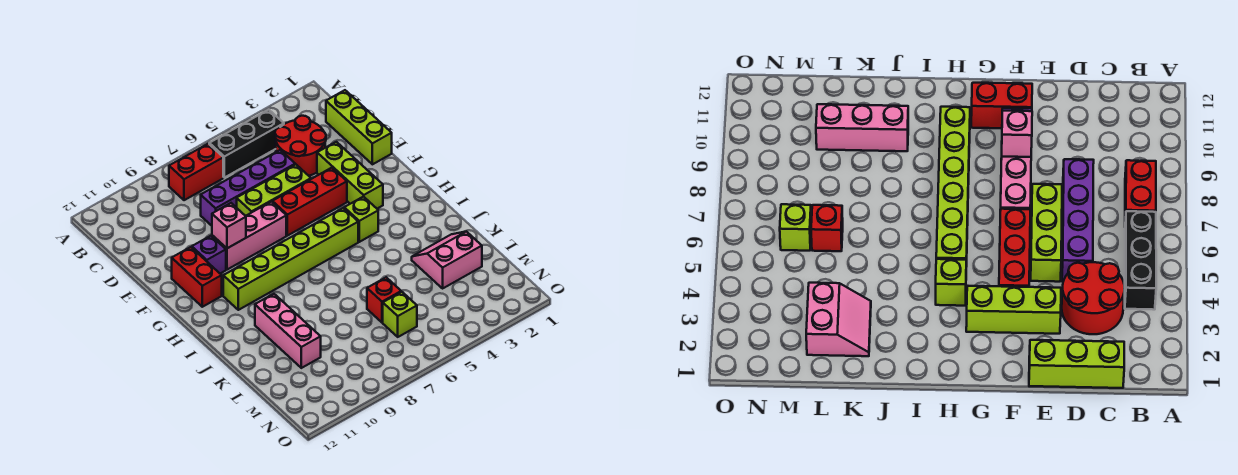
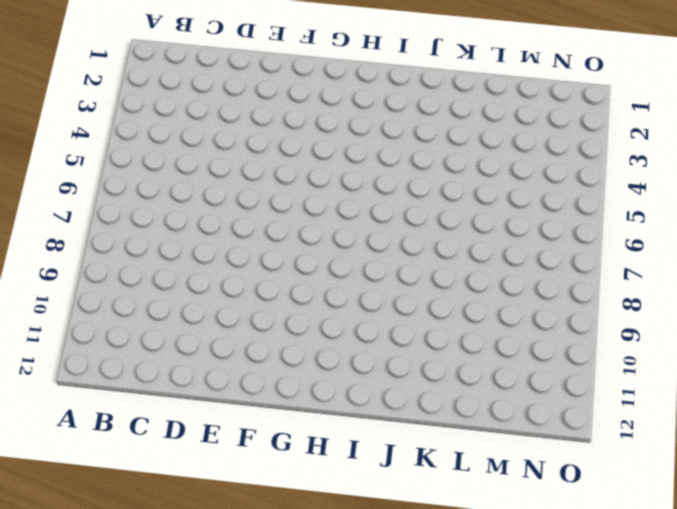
none -> black brick B4:B6 level 1
none -> red brick B7:B8 level 1
none -> lime brick C1:E1 level 1

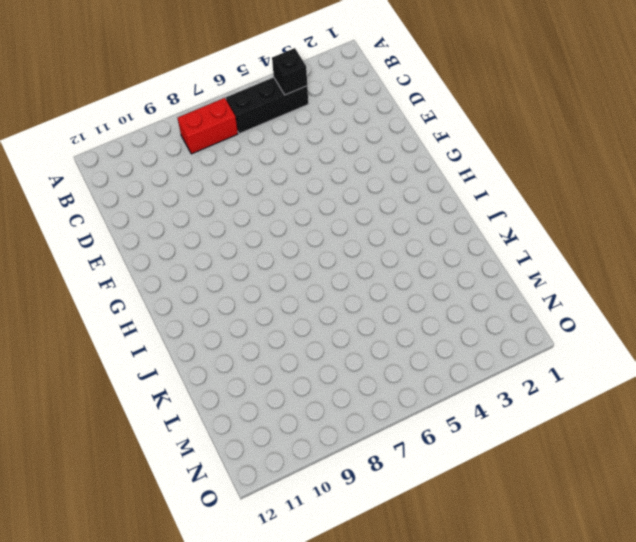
black brick B4 level 2 -> none
none -> lime brick C1:E1 level 1
none -> red round brick C3:D4 level 1
none -> purple brick D5:D8 level 1

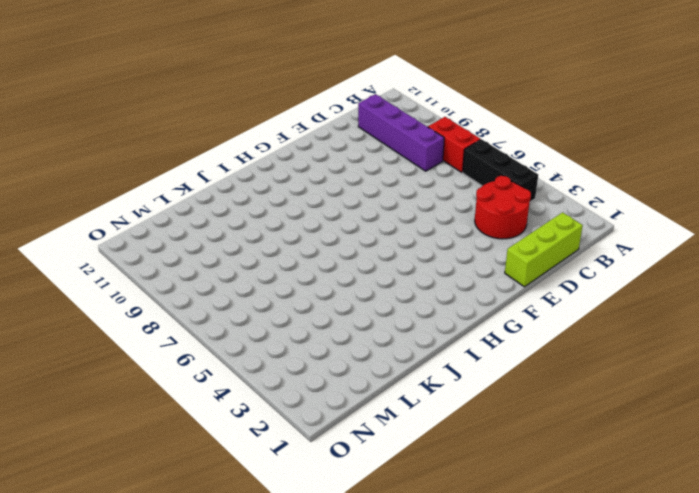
purple brick C8:C11 level 1 -> purple brick D5:D8 level 1
none -> lime brick E3:G3 level 1
none -> lime brick E5:E7 level 1
none -> red brick F4:F6 level 1

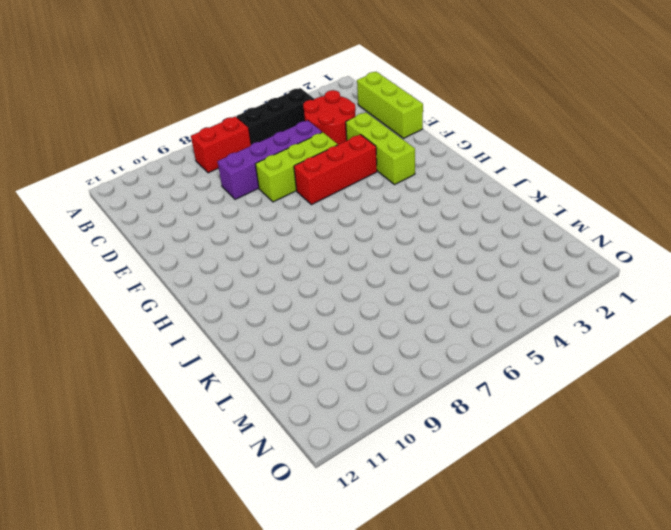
none -> pink brick F7:F9 level 1
none -> purple brick F10 level 1
none -> red brick F11:G11 level 1

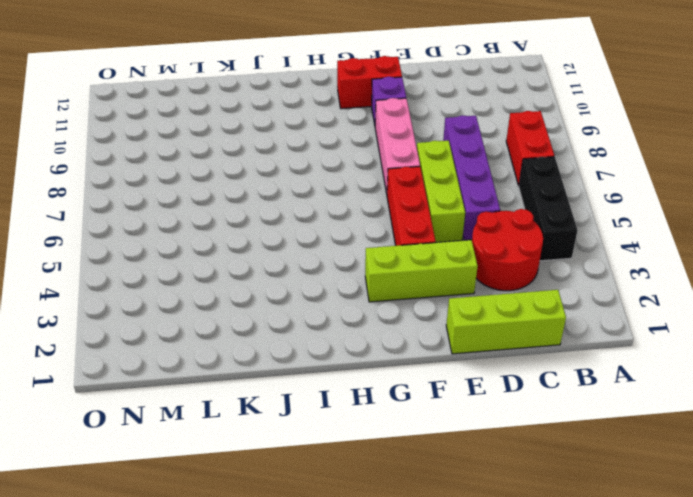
none -> lime brick H4 level 1
none -> lime brick H5:H10 level 1
none -> pink brick J10:L10 level 1

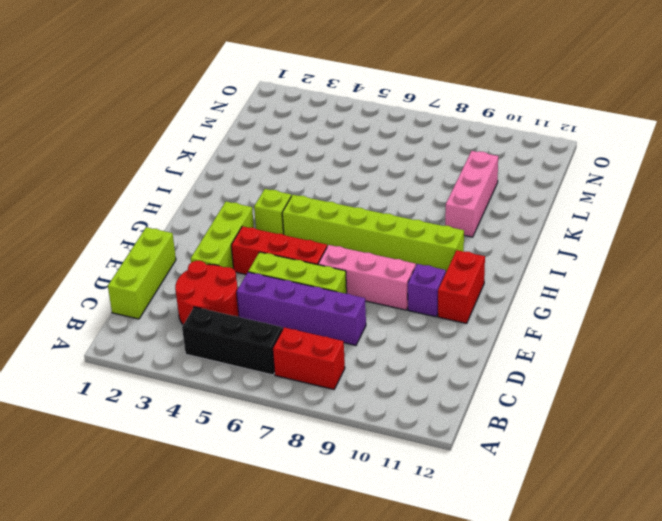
none -> pink slope K2:L3 level 1 top L
none -> red brick L6 level 1
none -> lime brick M6 level 1

